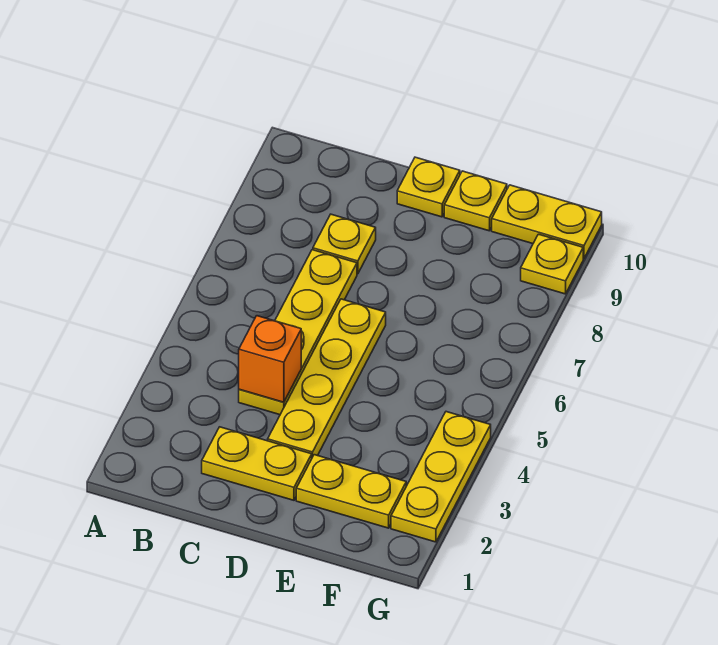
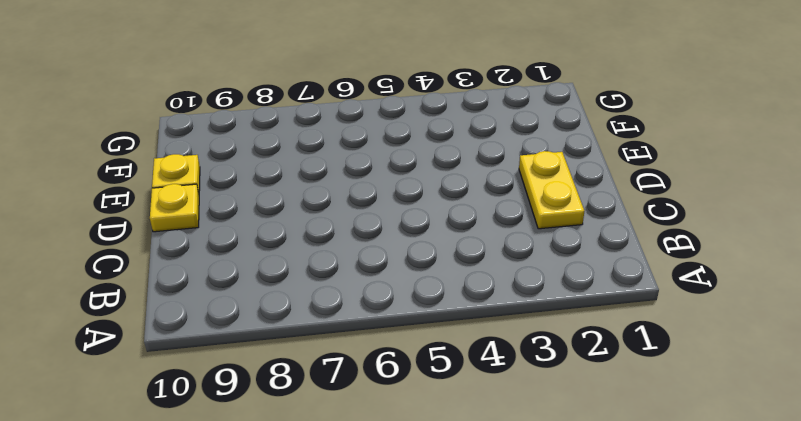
none -> yellow plate C4:C7 level 1
none -> yellow plate C8 level 1

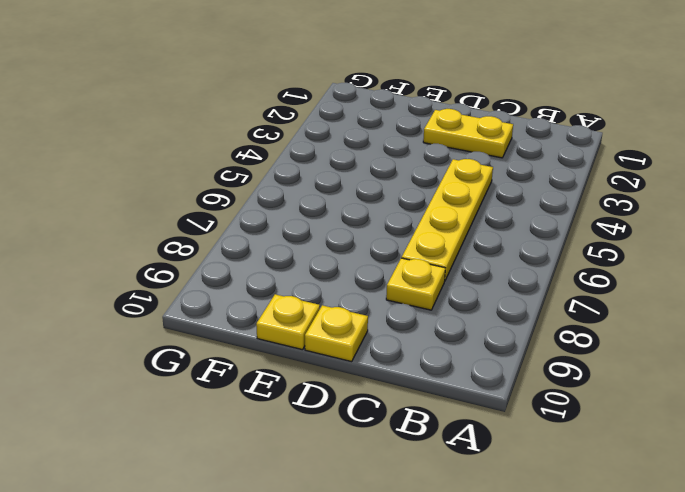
none -> yellow plate D3:D6 level 1
none -> yellow plate E2:F2 level 1

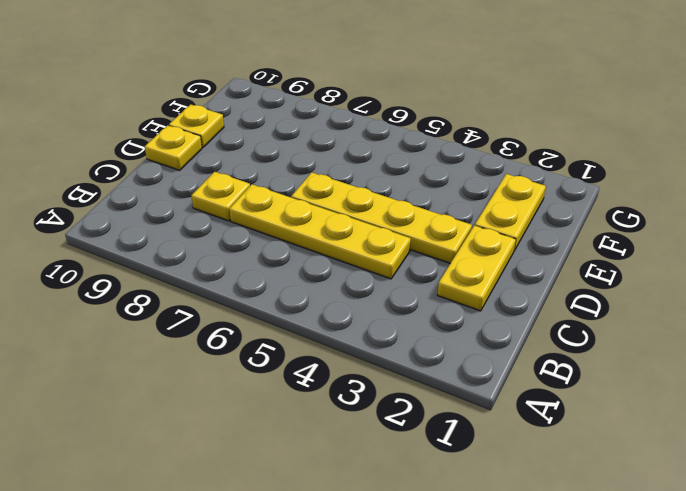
none -> yellow plate F10:G10 level 1
none -> yellow plate G2:G4 level 1

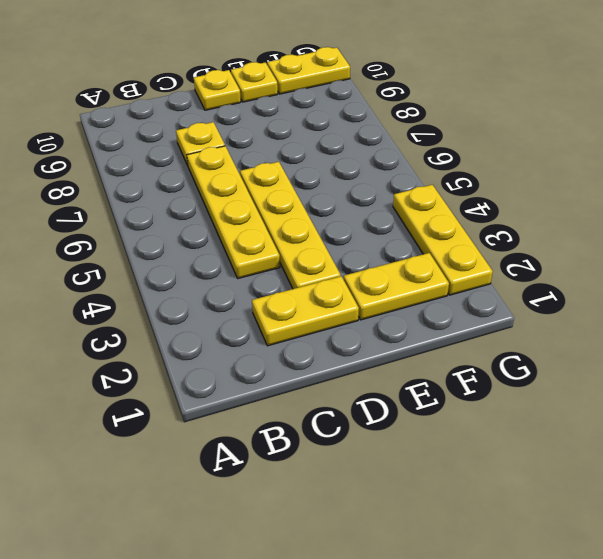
none -> yellow plate G9 level 1
none -> orange brick C4 level 2

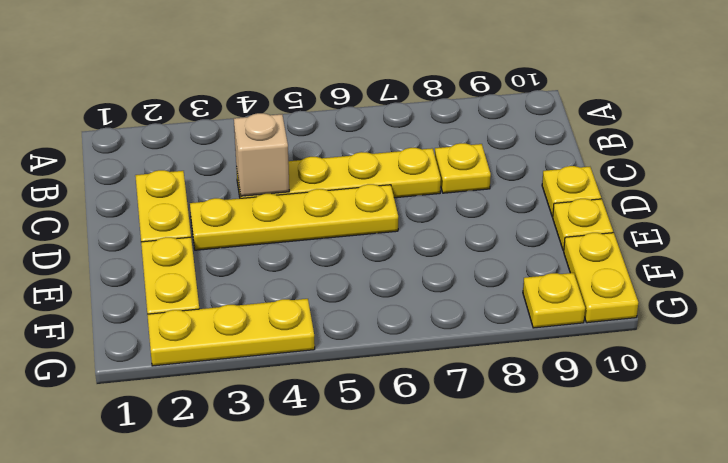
tan brick C4 level 2 -> orange brick C4 level 2

